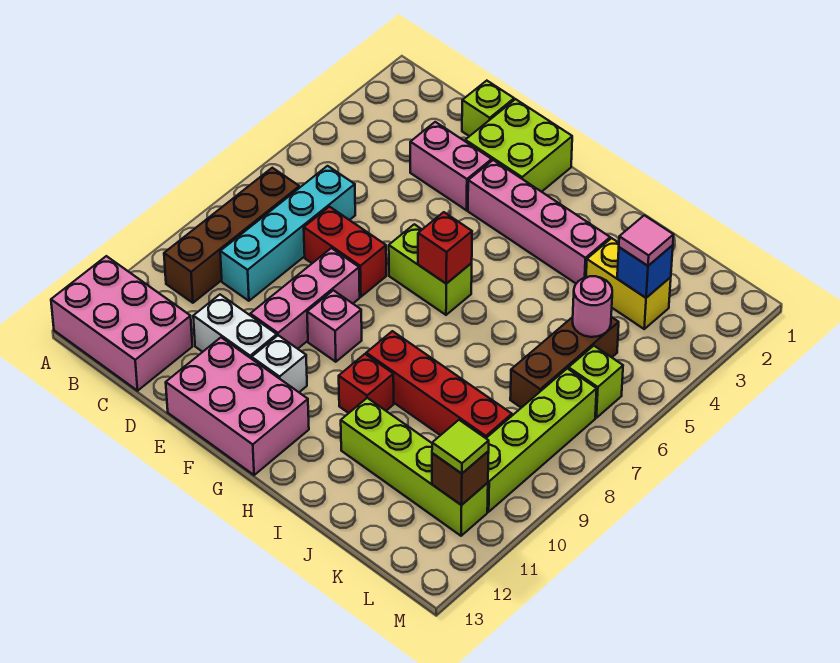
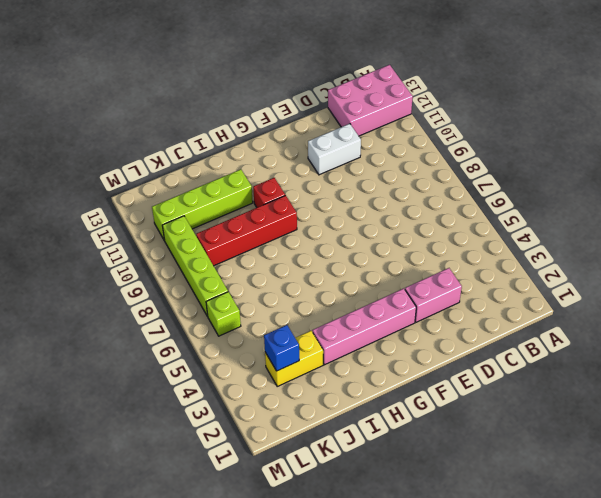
none -> brown brick B7:B10 level 1
none -> cyan brick C6:C9 level 1
none -> lime brick D1 level 1

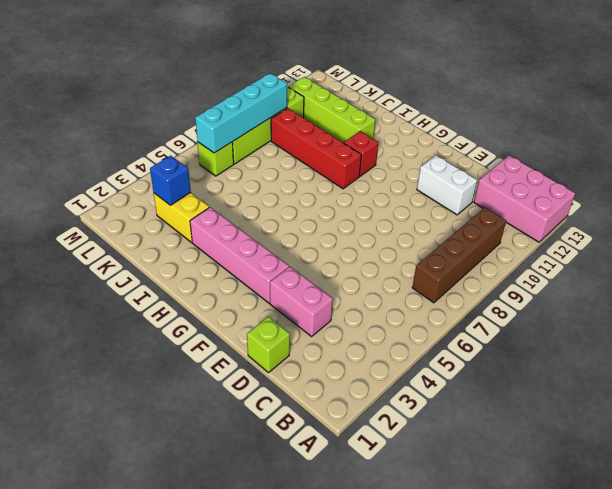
cyan brick L6:L9 level 2 -> cyan brick C6:C9 level 1
none -> red brick D7:E7 level 1
none -> lime brick E1:F2 level 1
none -> pink brick E8:E10 level 1

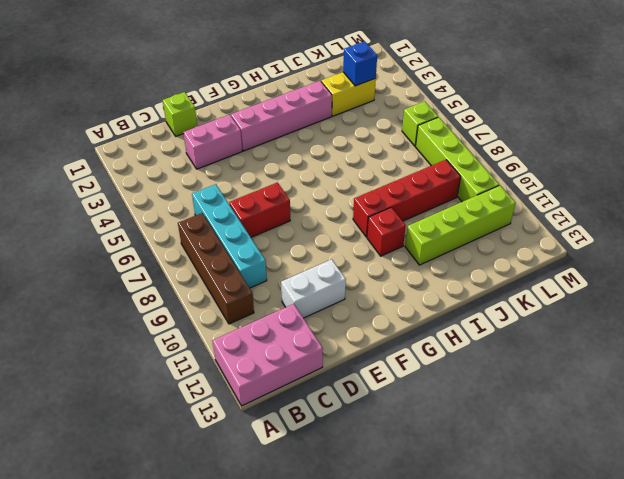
none -> lime brick E1:F2 level 1
none -> pink brick E8:E10 level 1
none -> pink brick E12:G13 level 1

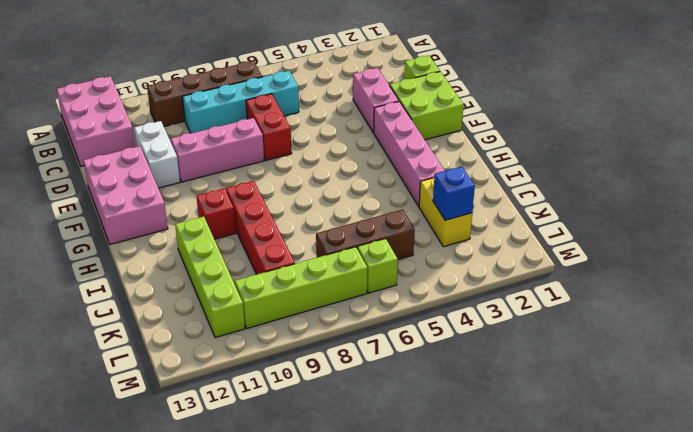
none -> lime brick F6:G6 level 1
none -> pink brick F9 level 1
none -> white brick F11 level 1

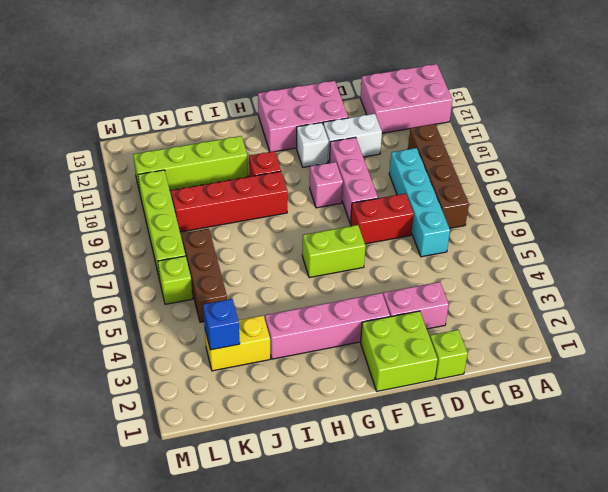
none -> red brick G6 level 2
none -> pink round brick K5 level 2
none -> brown brick L11 level 2

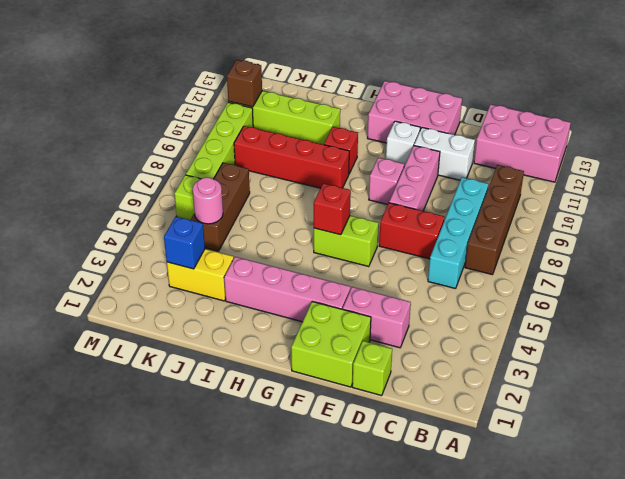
none -> pink tile K3 level 3
none -> lime tile L11 level 3

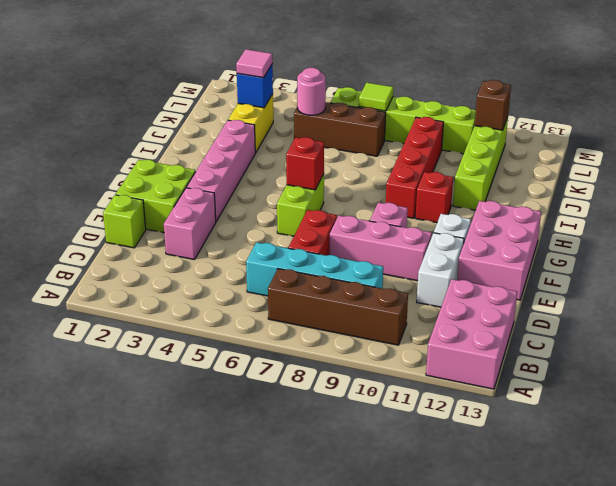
lime tile L7 level 2 -> lime tile L11 level 3

